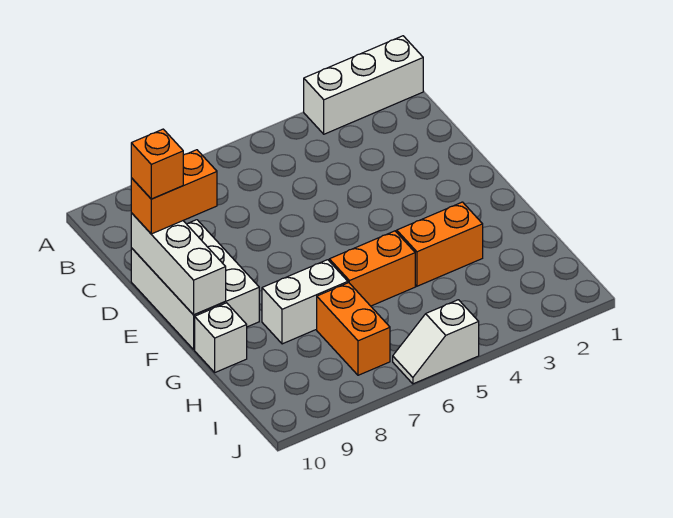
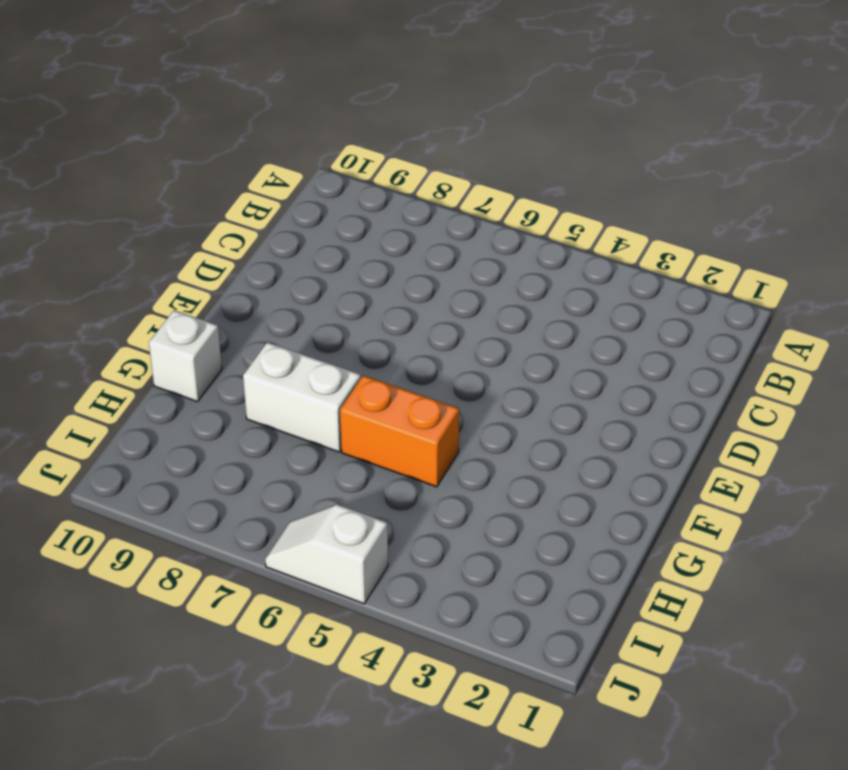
none -> white brick A1:A3 level 1
none -> white brick D9:F10 level 1

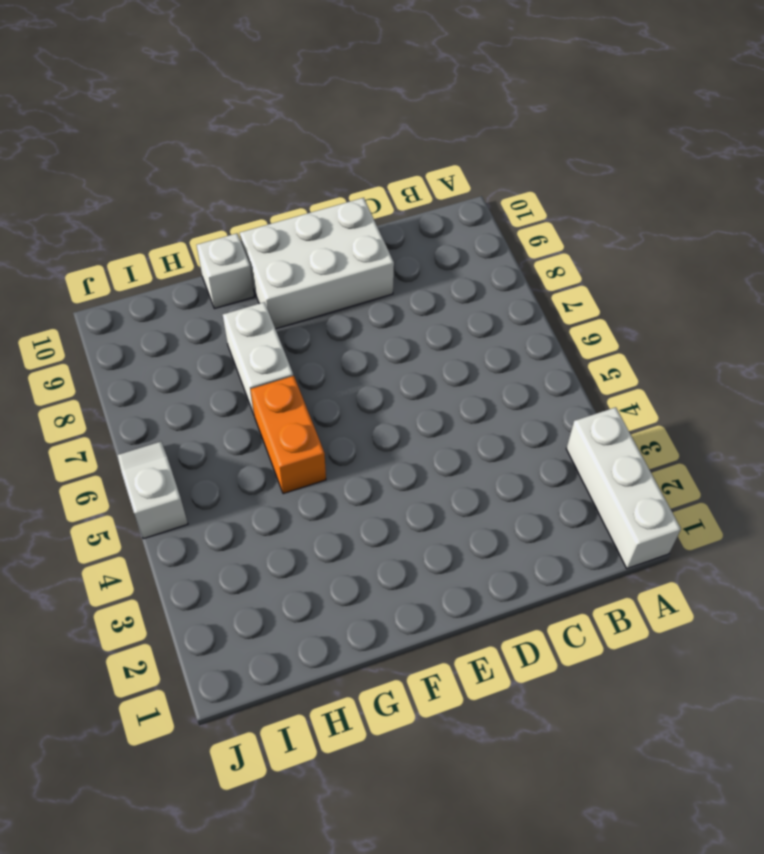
none -> orange brick G3:G4 level 1
none -> orange brick H7:I7 level 1

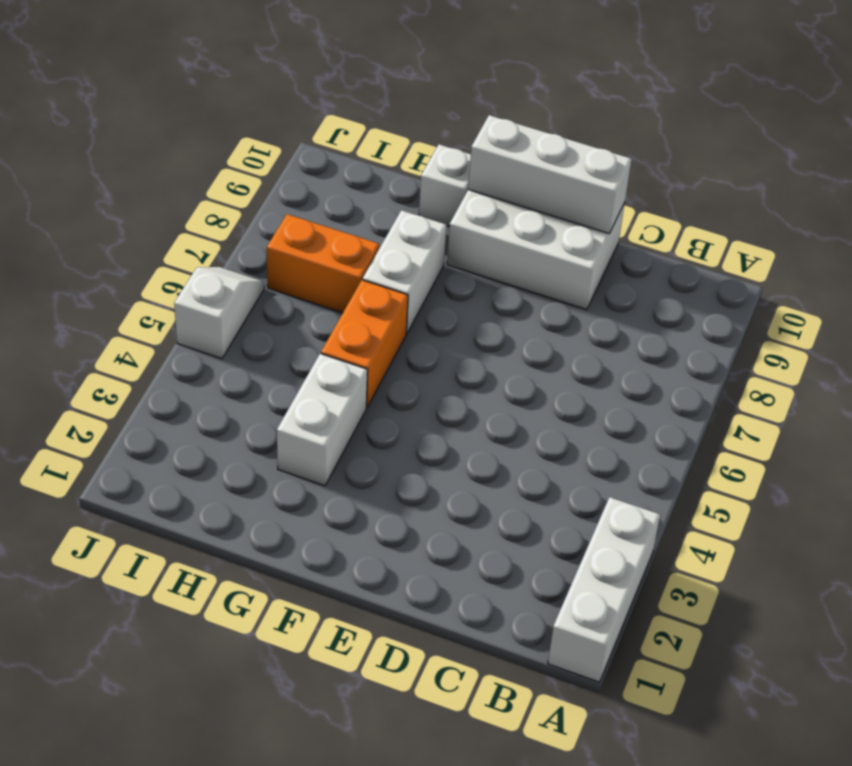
white brick G3:G4 level 1 -> orange brick G3:G4 level 1
none -> orange brick D9:D10 level 3
none -> orange brick D10 level 4

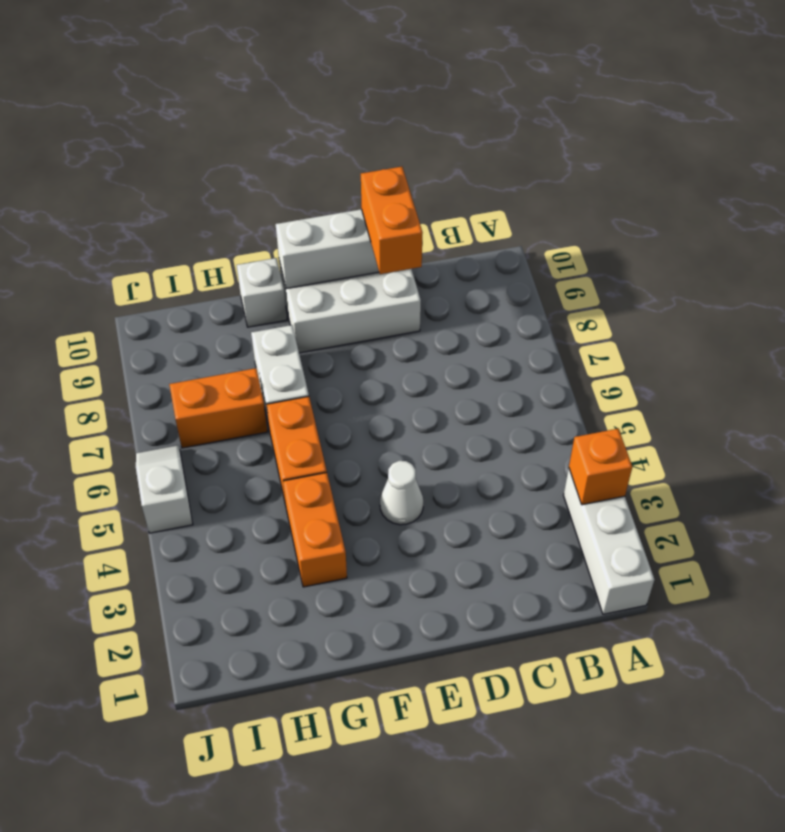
orange brick A3 level 2 -> orange brick D10 level 4
white cone E4 level 1 -> none

